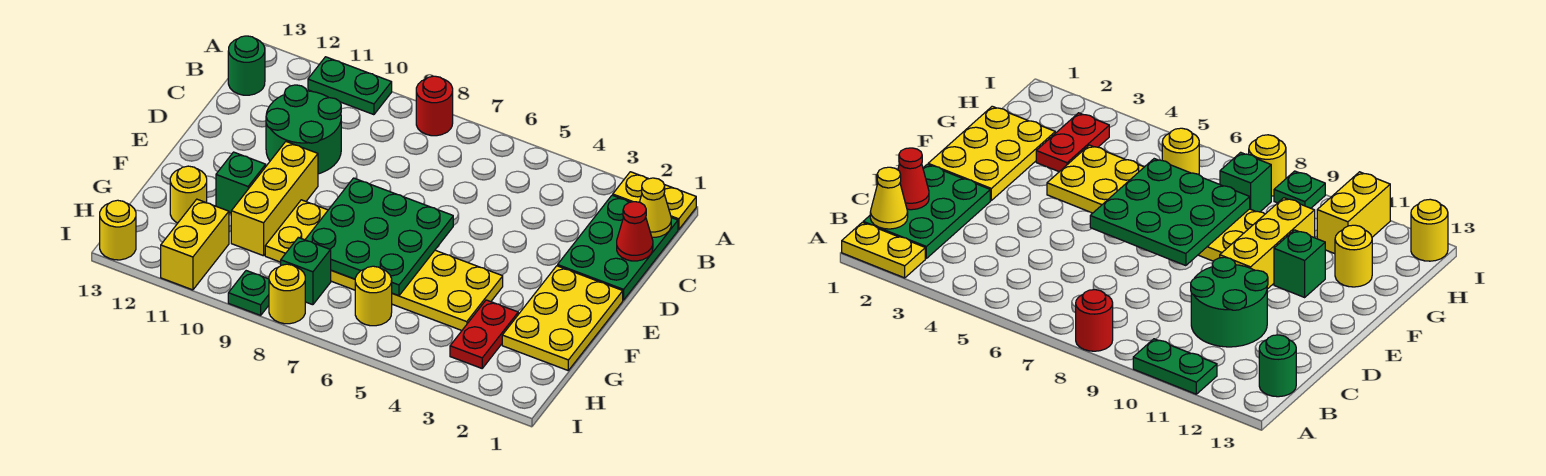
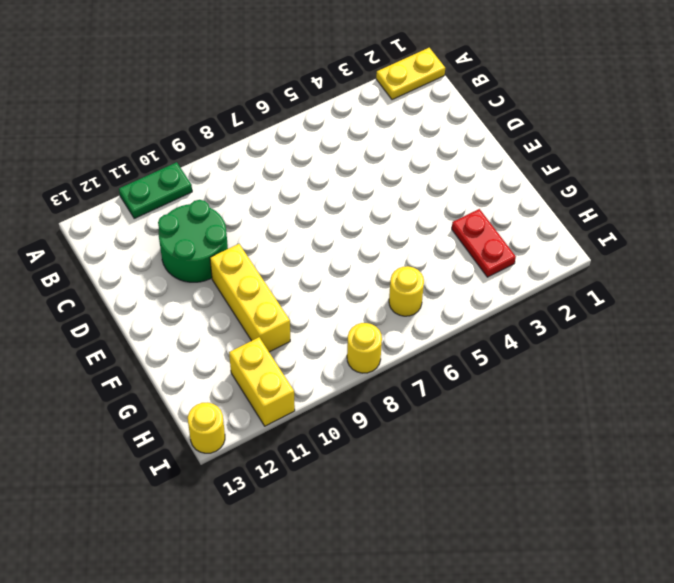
none -> red round brick A8 level 1
none -> green plate B1:D2 level 1
none -> green round brick B13 level 1

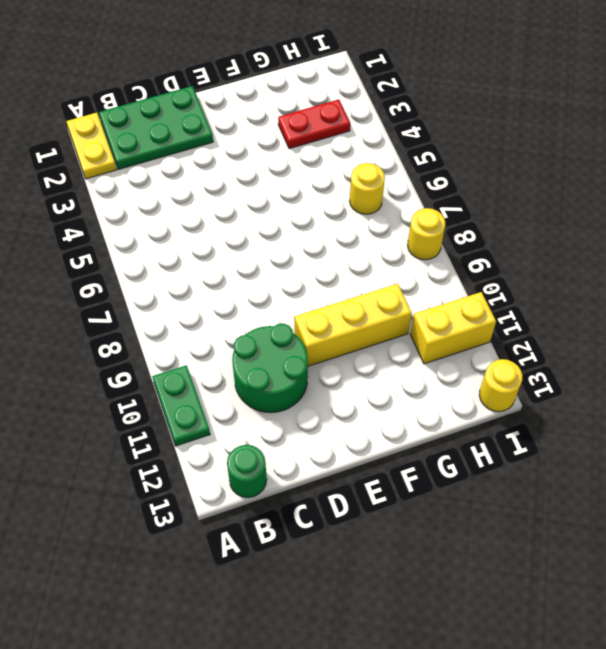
none -> red round brick A8 level 1
none -> yellow plate E1:G2 level 1
none -> yellow plate F4:G9 level 1

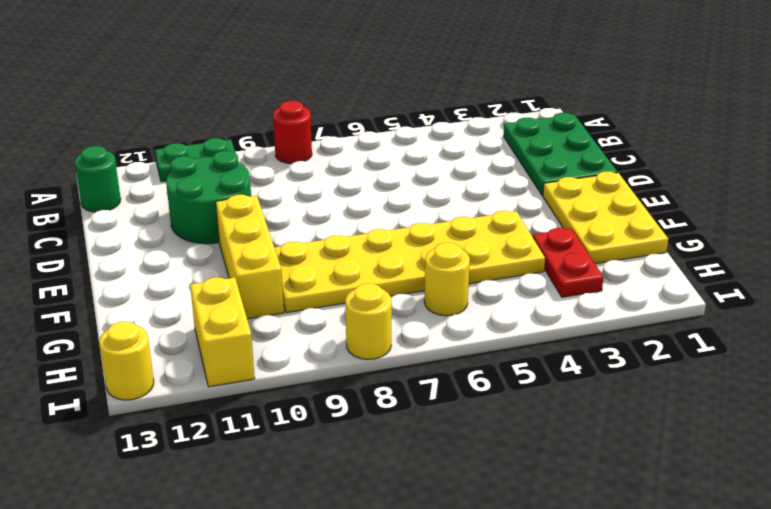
none -> yellow plate A1:A2 level 1
none -> green brick F11 level 1
none -> yellow round brick G12 level 1

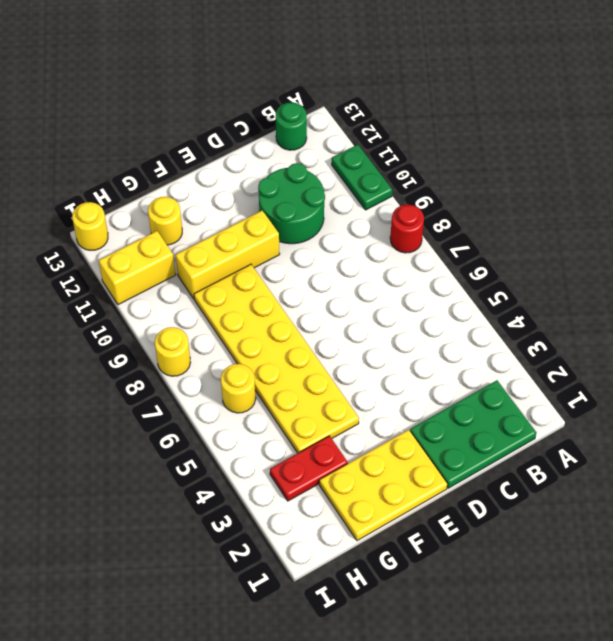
none -> yellow plate A1:A2 level 1
none -> green brick F11 level 1
none -> green brick H8 level 1

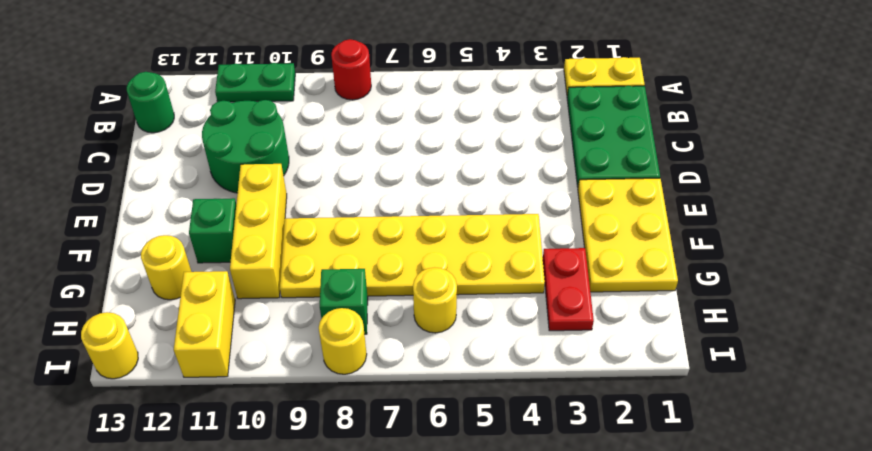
none -> green plate I9 level 1
none -> yellow cone B1 level 2
none -> red cone C1 level 2

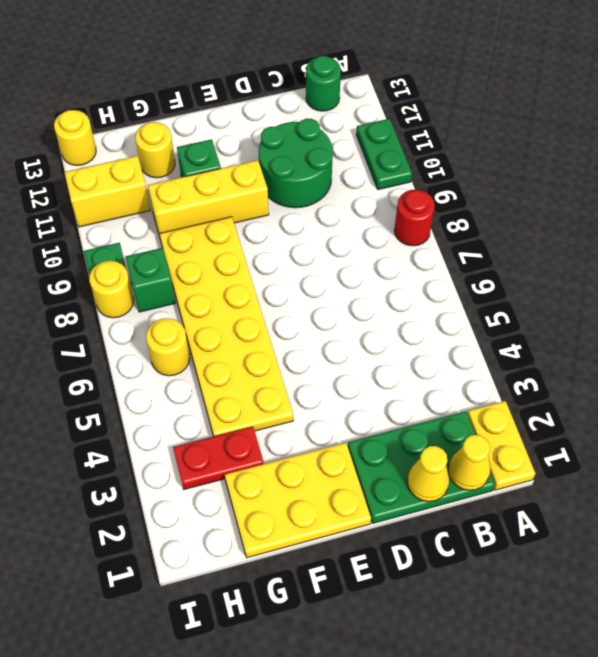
yellow cone C1 level 2 -> red cone C1 level 2
none -> green plate E6:G8 level 2

